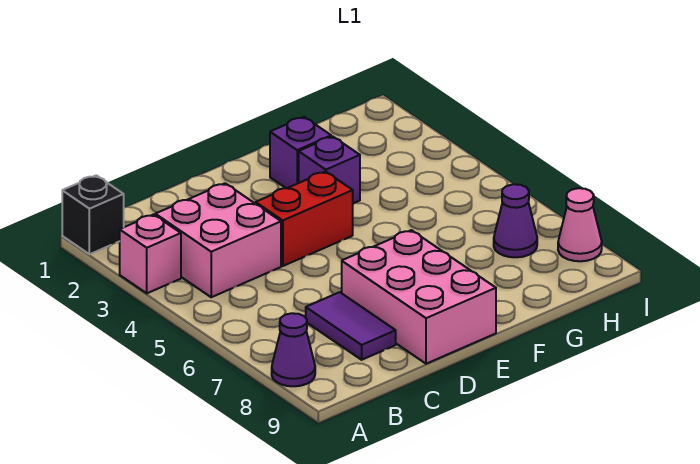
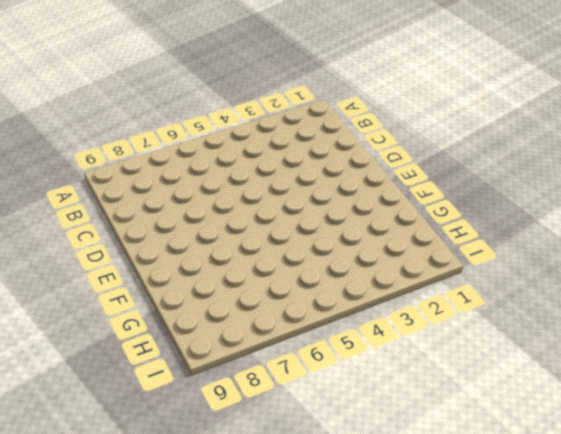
none -> black brick A1 level 1
none -> pink brick A3 level 1

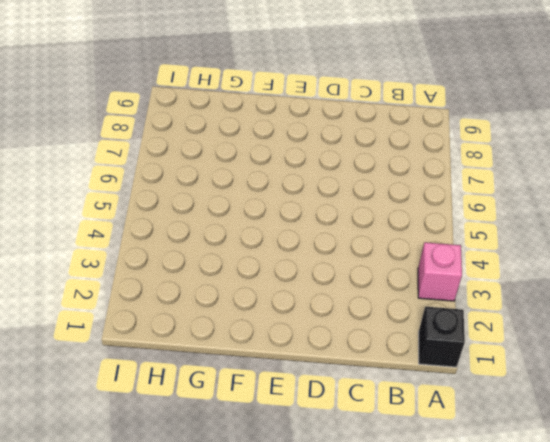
none -> purple cone A8 level 1
none -> pink brick B3:C4 level 1

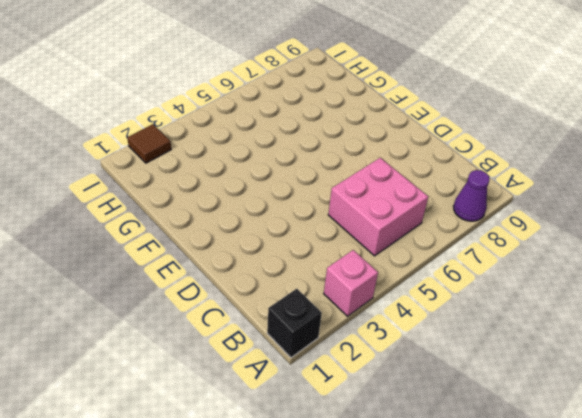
pink brick B5:C6 level 1 -> pink brick B3:C4 level 1
brown tile I2 level 1 -> none
none -> purple tile C7:C8 level 1
none -> red brick D4:E4 level 1

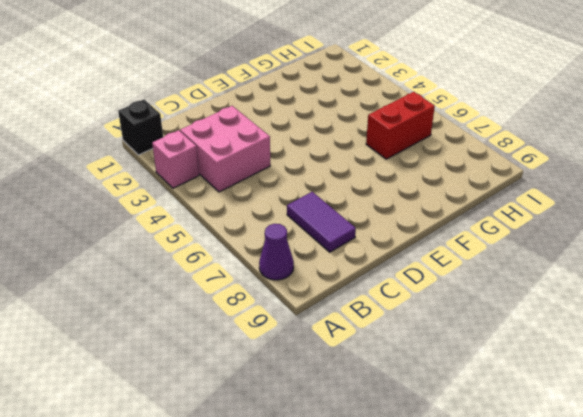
red brick G6:H6 level 1 -> red brick D4:E4 level 1
none -> pink brick D7:E9 level 1
none -> purple brick F2 level 1

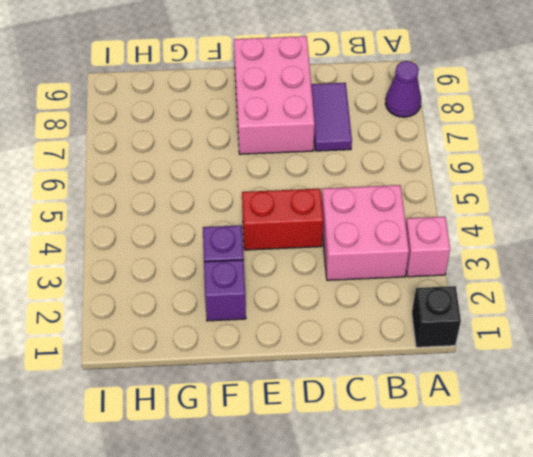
none -> purple cone H7 level 1
none -> pink cone I8 level 1

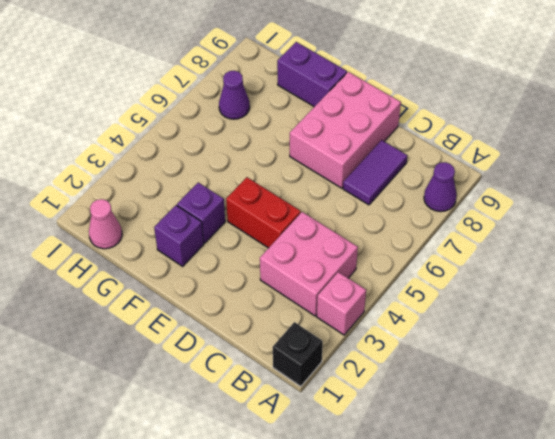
purple brick F9:G9 level 1 -> none
pink cone H1 level 1 -> pink cone I8 level 1

